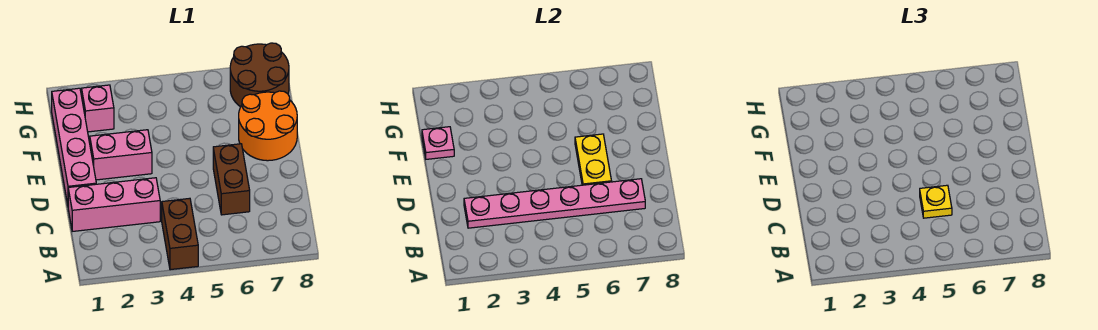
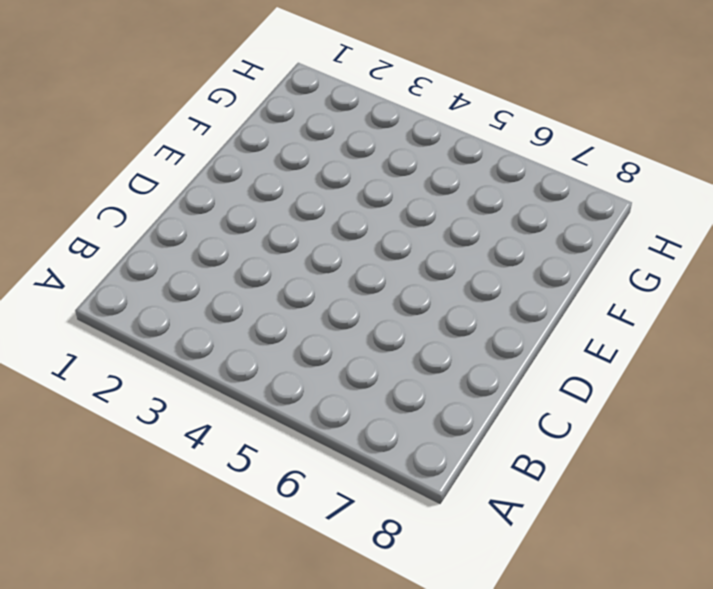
none -> brown brick A4:B4 level 1
none -> pink brick C1:C3 level 1
none -> brown brick C6:D6 level 1

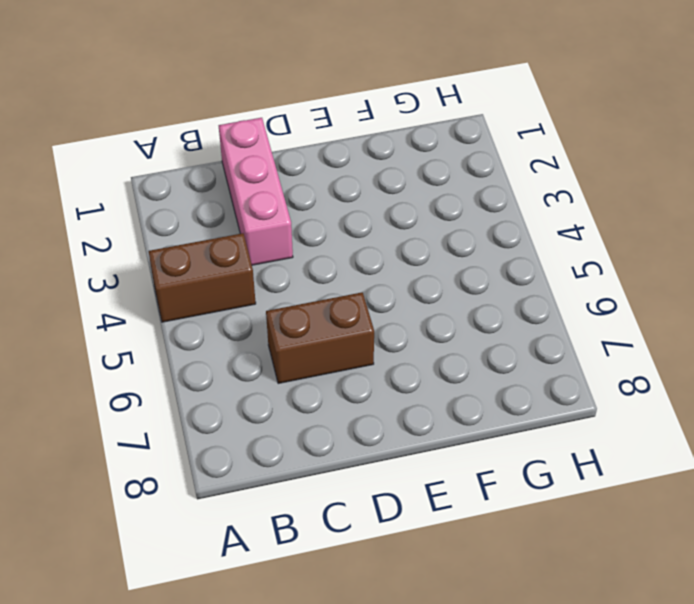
none -> pink brick D1:G1 level 1
none -> pink brick E2:E3 level 1
none -> orange round brick E7:F8 level 1

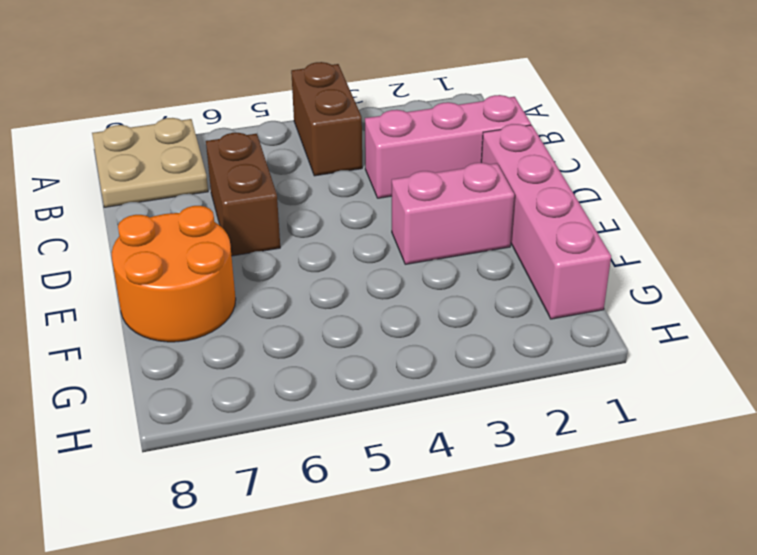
tan plate A7:B8 level 1 -> none
none -> pink brick G2 level 1
none -> brown round brick G7:H8 level 1
none -> pink plate C2:C7 level 2

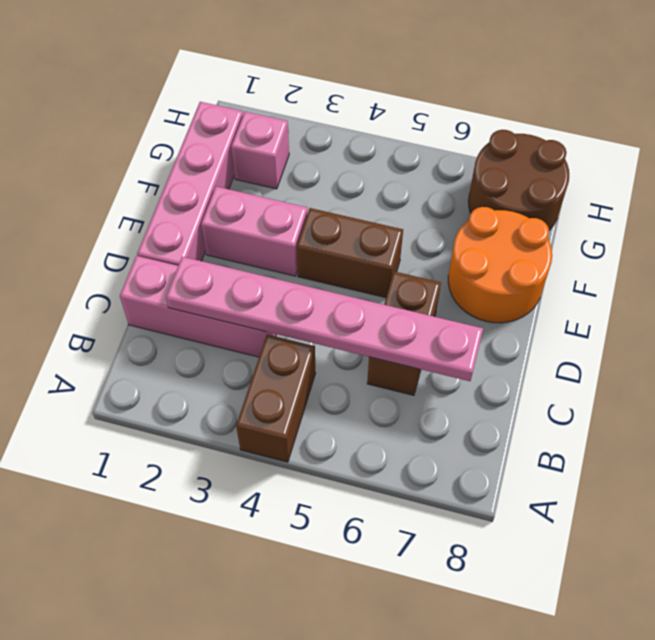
brown brick E4:E5 level 1 -> none
none -> yellow plate D6:E6 level 2
none -> pink plate F1 level 2
none -> yellow plate C5 level 3

